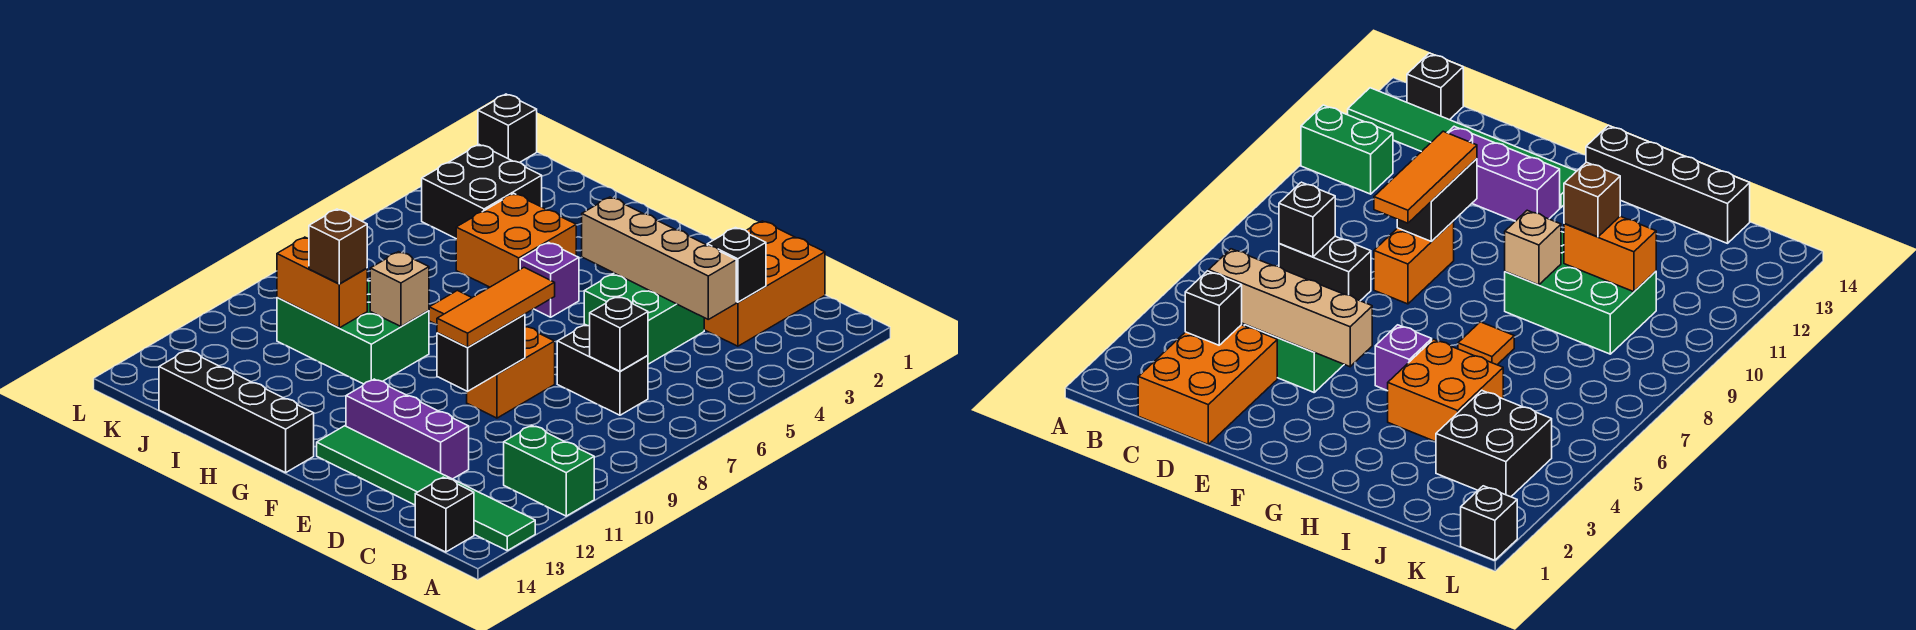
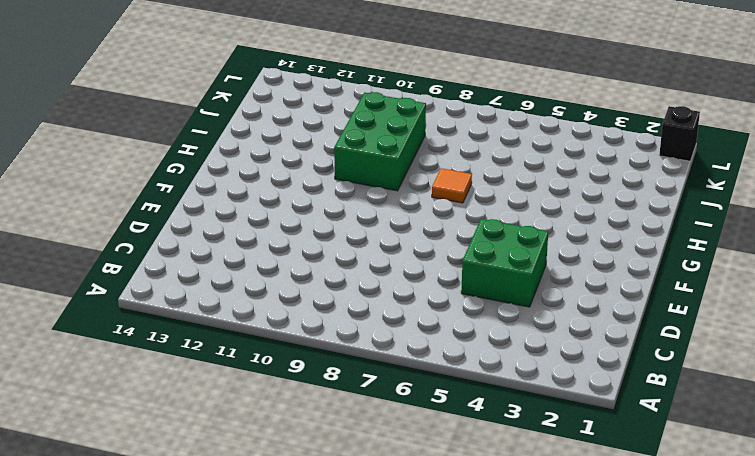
none -> green brick A11:B11 level 1
none -> green tile A13:F13 level 1
none -> black brick B14 level 1

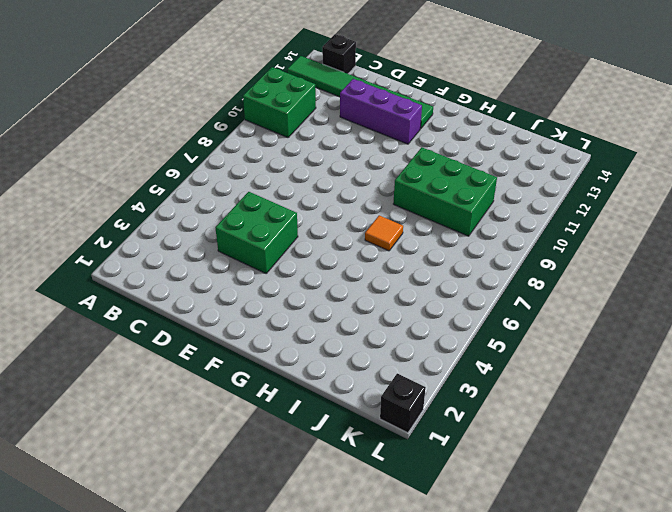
green brick A10:B11 level 1 -> green brick A11:B11 level 1
none -> orange brick C1:D3 level 1
none -> black brick C7:D7 level 1
none -> orange brick E8:E9 level 1

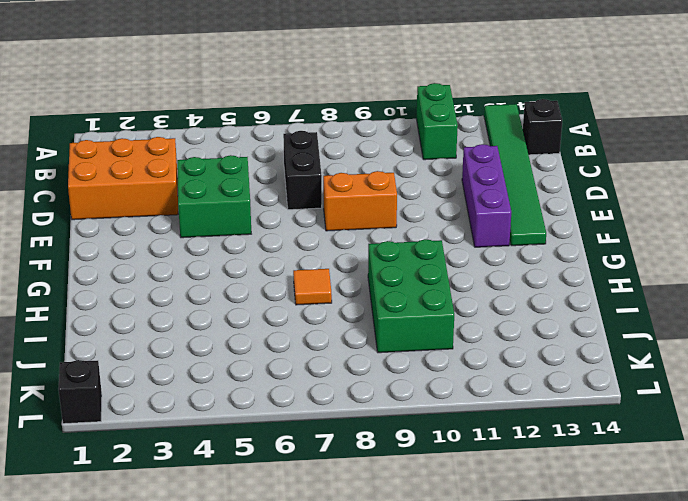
none -> purple brick G5 level 1
none -> black brick G14:J14 level 1
none -> orange brick H4:I5 level 1

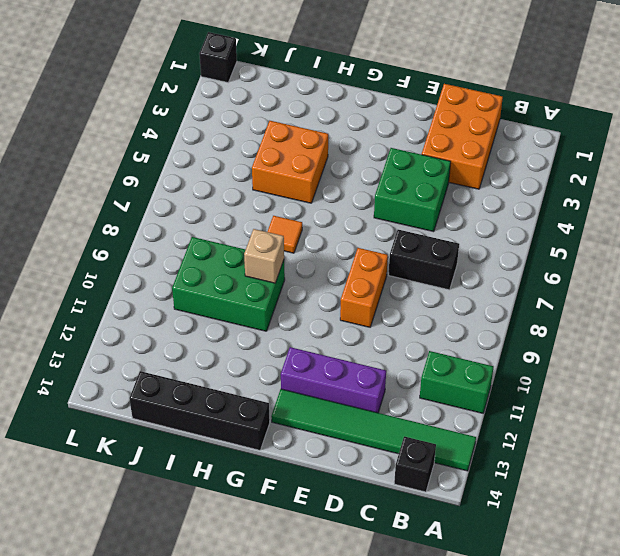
none -> purple brick G5 level 1
none -> black brick J3:K4 level 1
none -> black brick C3 level 2

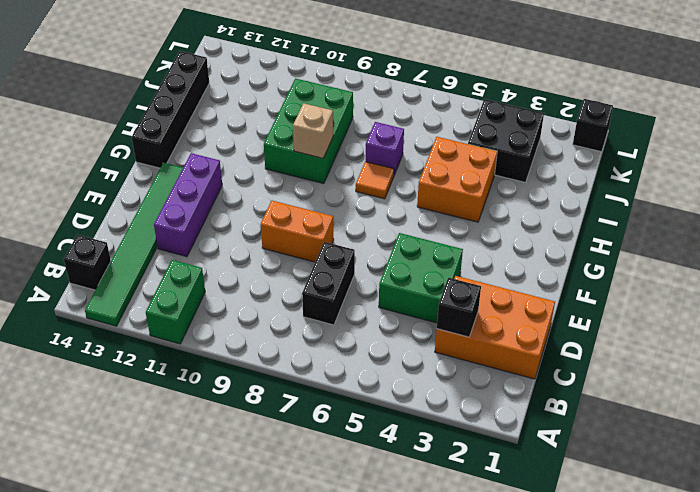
purple brick I7 level 1 -> purple brick G5 level 1
none -> tan brick C4:F4 level 2
none -> black brick C7 level 2
none -> black brick E9:E10 level 2

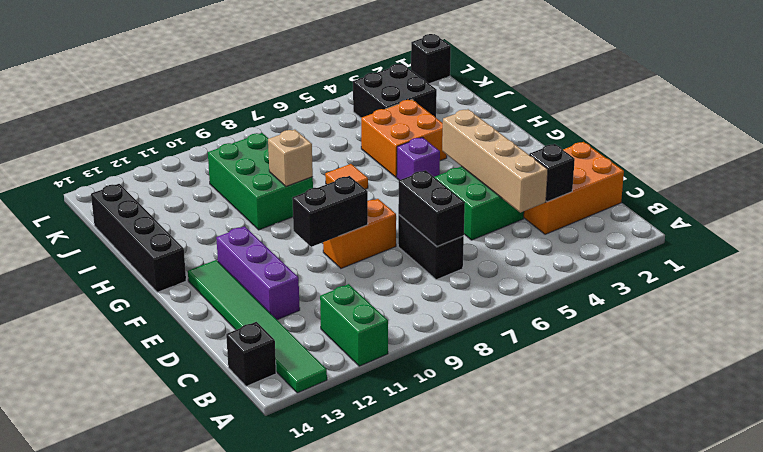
black brick C7:D7 level 2 -> black brick C7 level 2
none -> orange brick I10:J10 level 2
none -> orange tile E8:E10 level 3
none -> brown brick I10 level 3

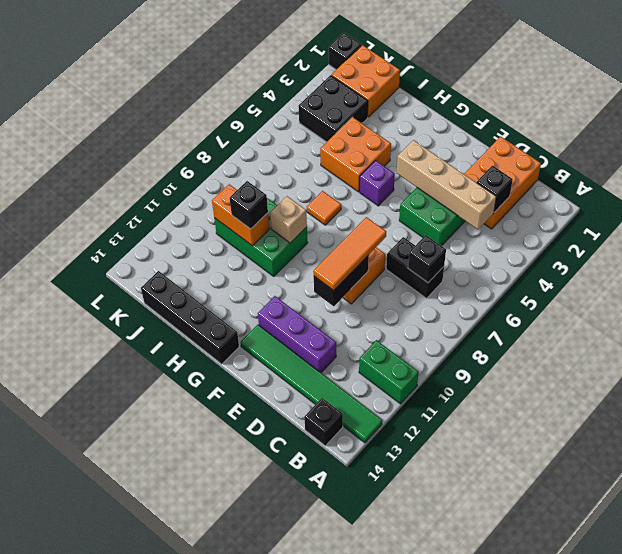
black brick I10 level 3 -> brown brick I10 level 3
orange brick J1:K2 level 1 -> none

